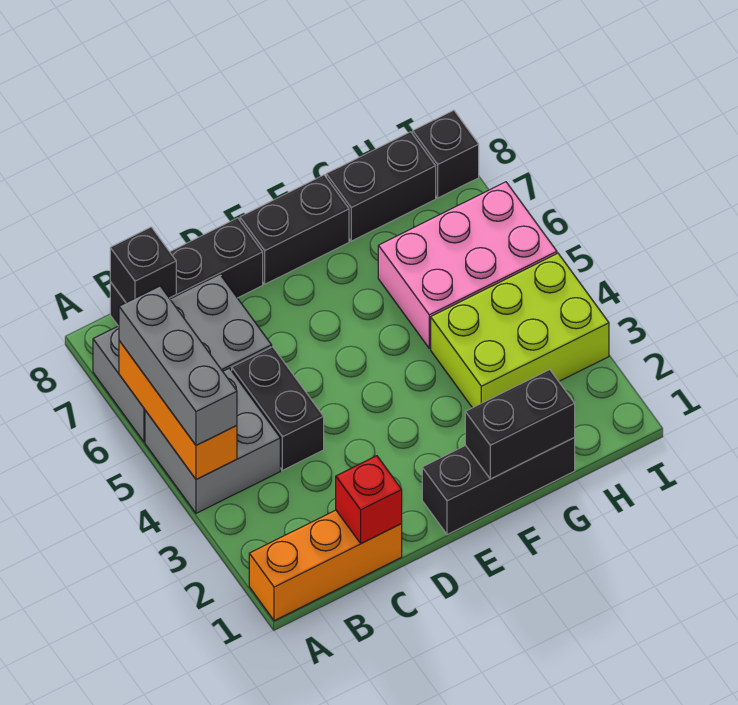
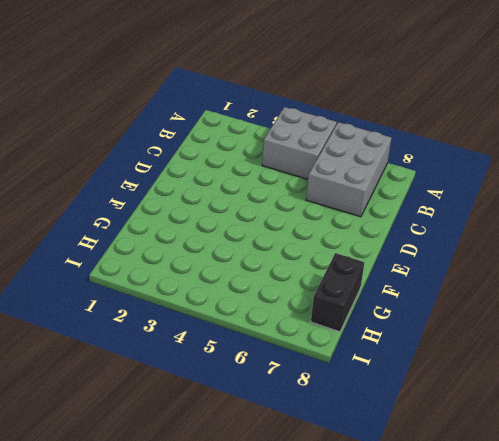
none -> orange brick A1:C1 level 1
none -> black brick B8:D8 level 1
none -> black brick C4:C5 level 1

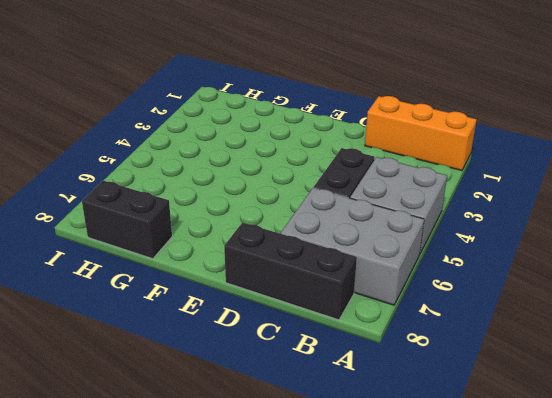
none -> black brick E1:G1 level 1
none -> black brick E8:F8 level 1
none -> lime brick G3:I4 level 1

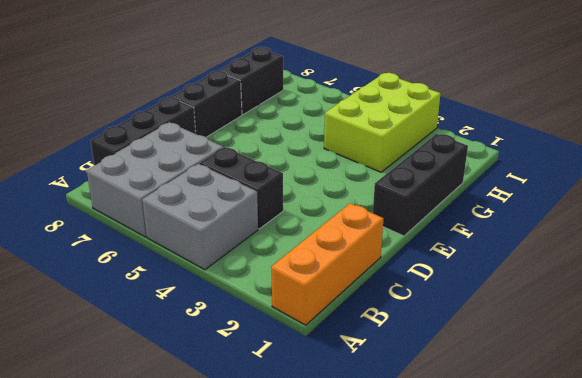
none -> pink brick G5:I6 level 1
none -> black brick I8 level 1
none -> orange brick A4:A6 level 2

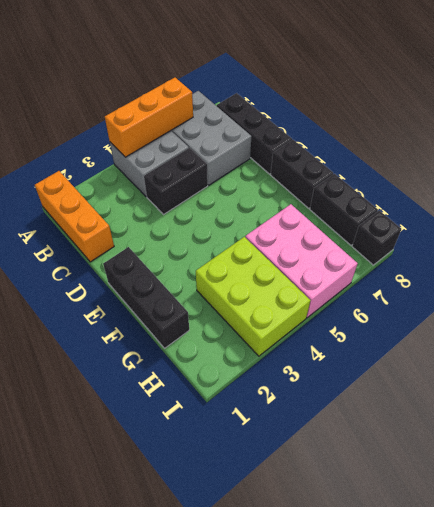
none -> black brick B8 level 2
none -> red brick C1 level 2
none -> black brick F1:G1 level 2

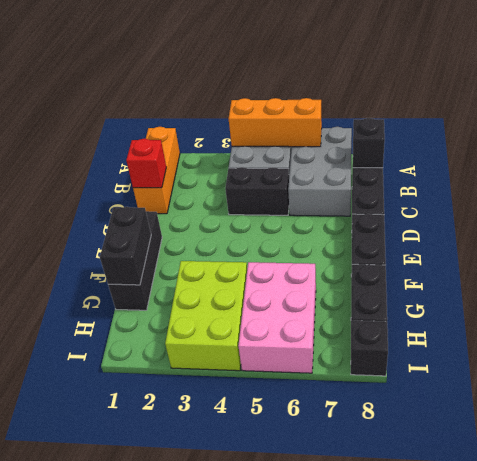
none -> grey brick A4:A6 level 3

